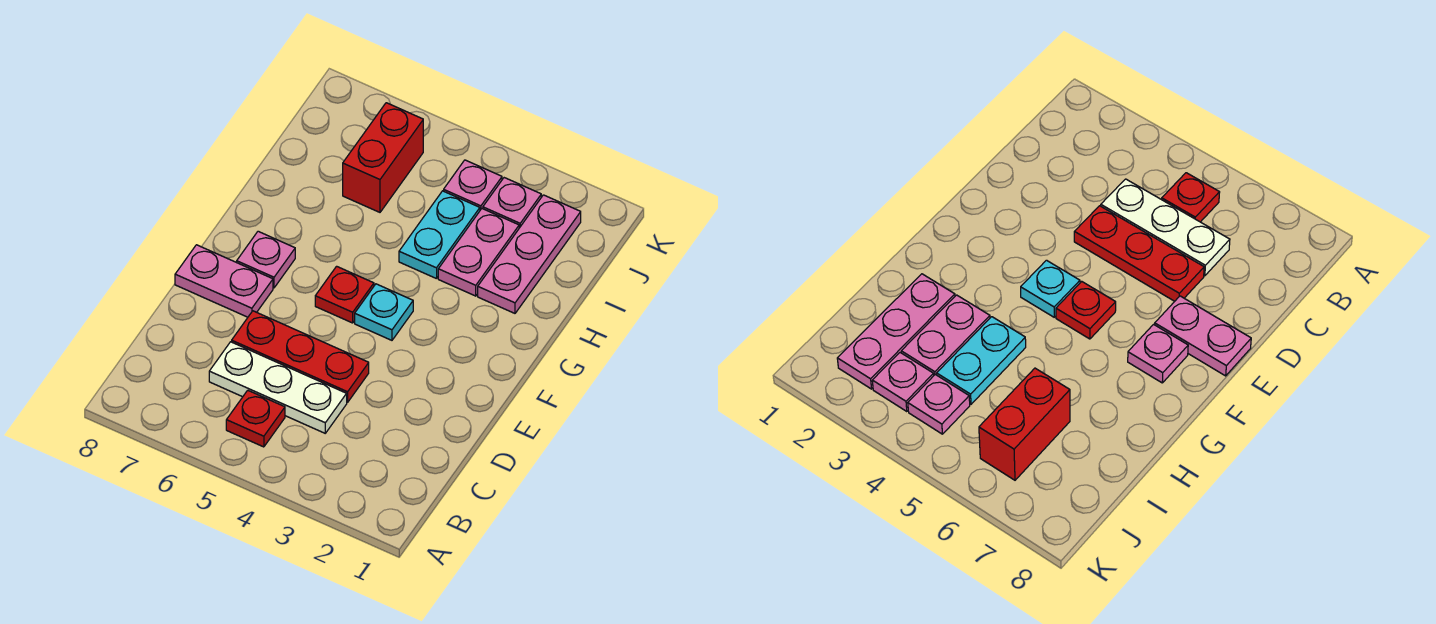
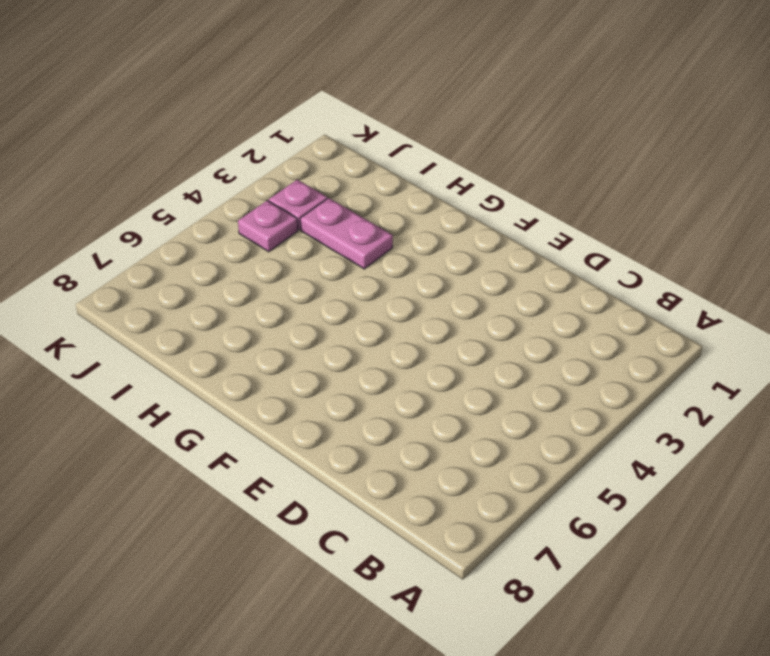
none -> red plate B5 level 1
none -> white plate C4:C6 level 1
none -> red plate D4:D6 level 1

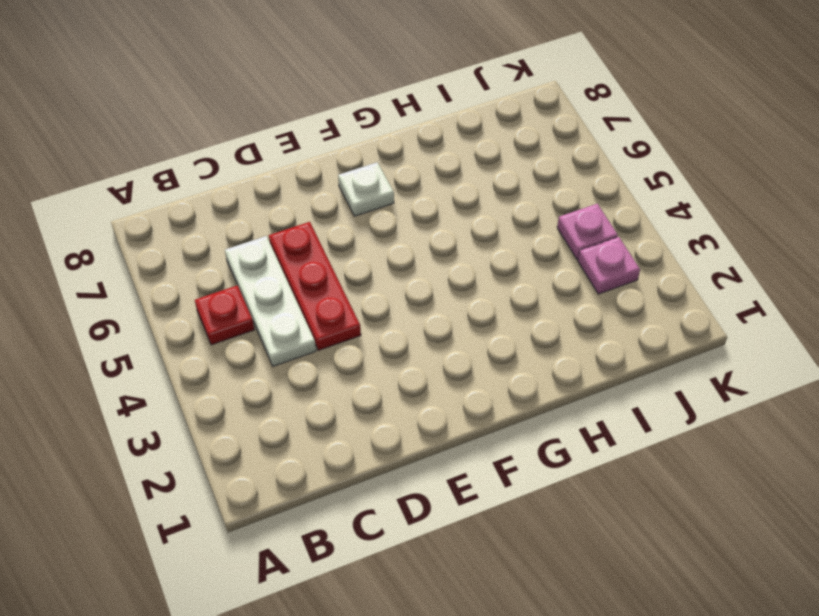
white plate F7 level 1 -> pink plate F7 level 1
none -> pink plate E7:E8 level 1
none -> cyan plate F4 level 1
none -> red plate F5 level 1

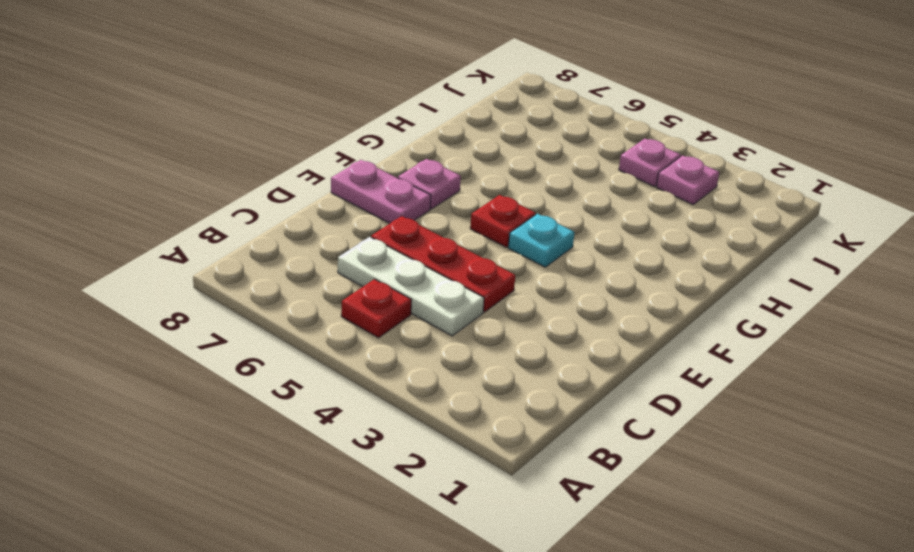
none -> pink plate H2:J2 level 1
none -> pink plate H3:I3 level 1
none -> cyan plate H4:I4 level 1

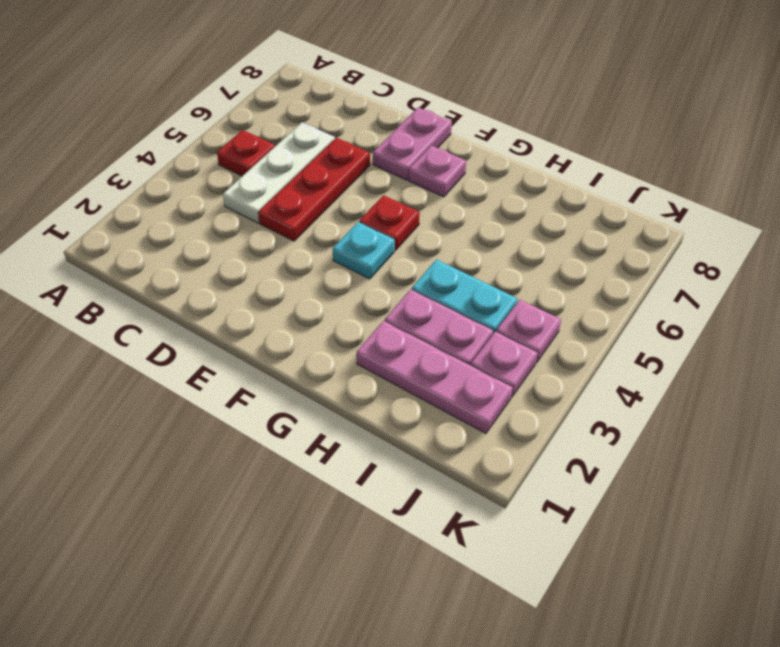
none -> red brick I6:J6 level 1

